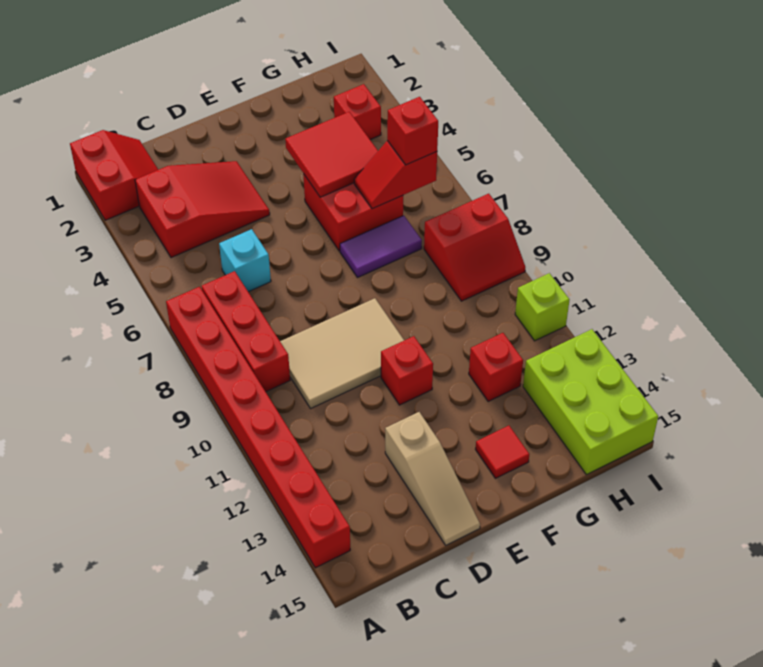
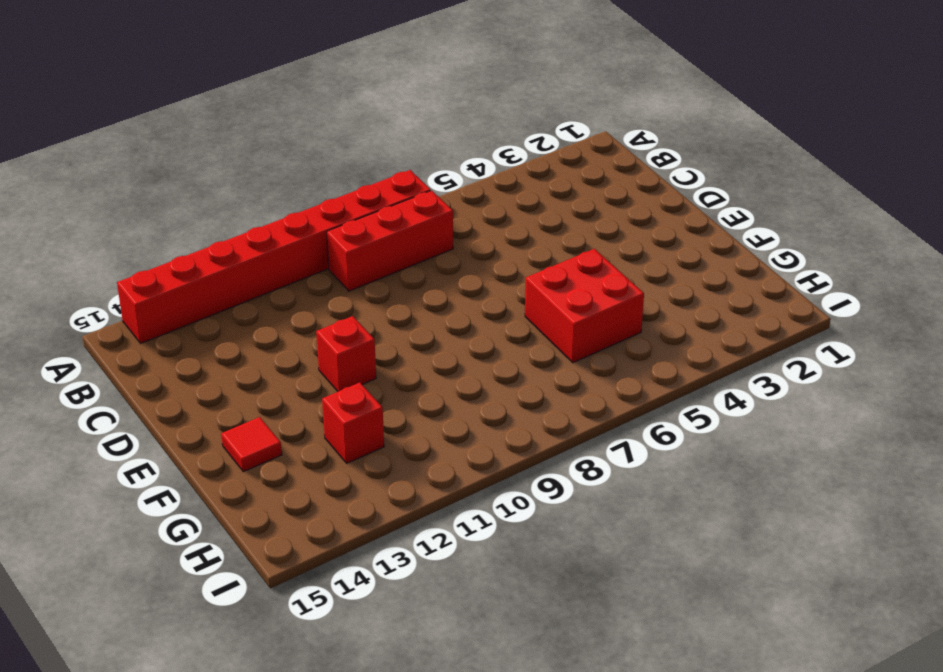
none -> red slope A1:B2 level 1 top A
none -> red slope B3:D4 level 1 top B
none -> cyan brick C6 level 1

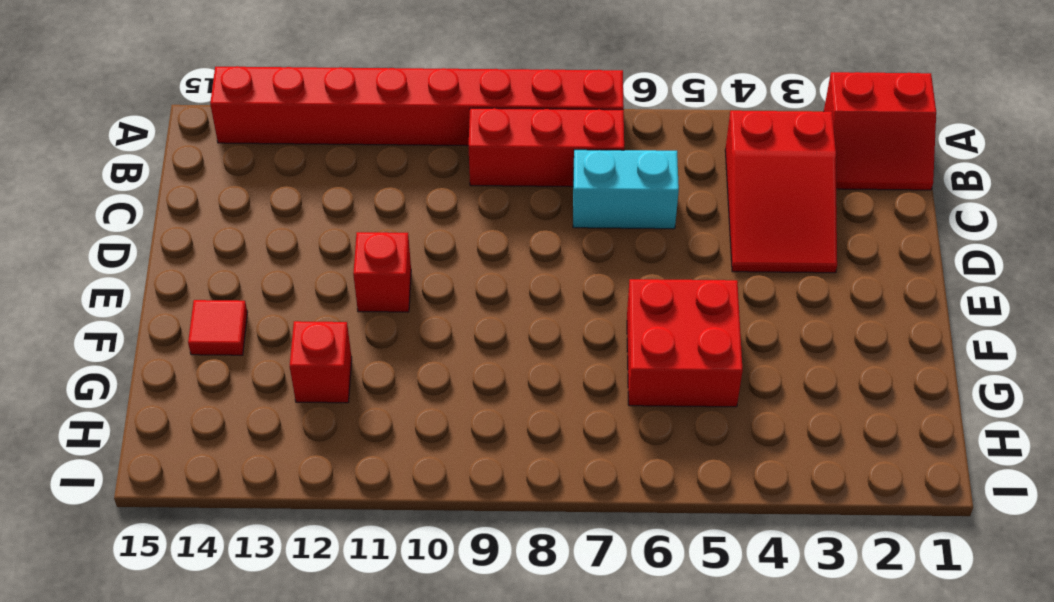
cyan brick C6:C7 level 1 -> cyan brick C6 level 1
none -> tan tile C9:E10 level 1
none -> tan slope D13:D15 level 1 top 13
none -> purple tile F7:G7 level 1

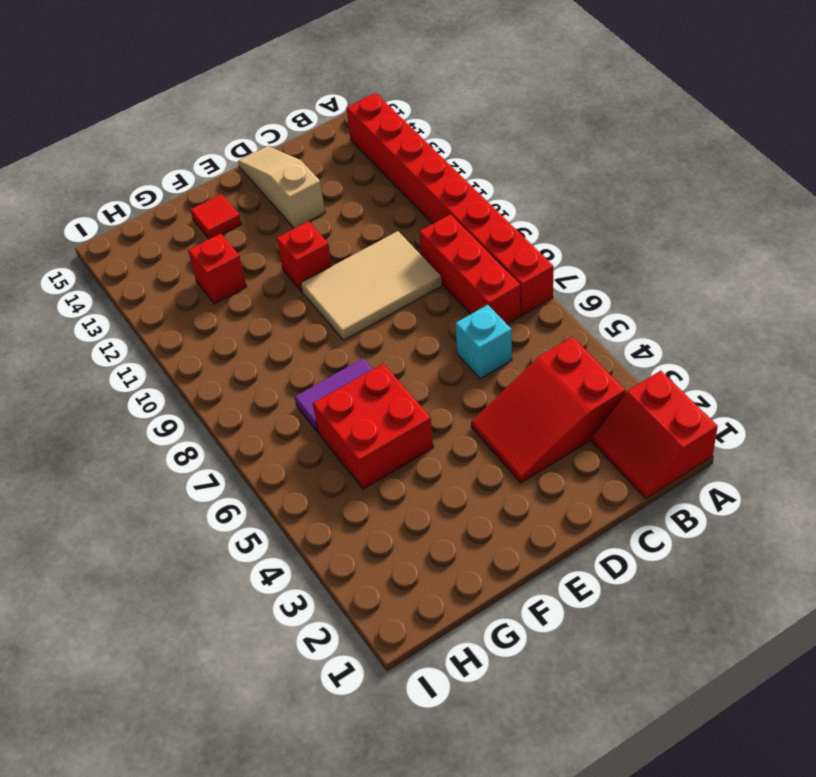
none -> red brick H3 level 1
none -> red slope H8:I9 level 1 top 8
none -> lime brick H13:I15 level 1

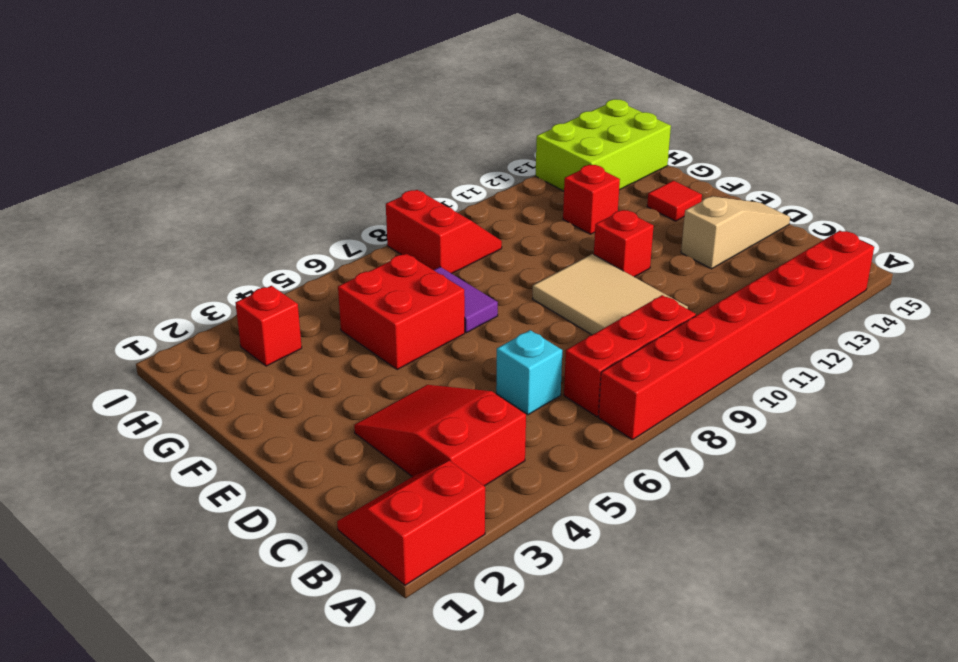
none -> lime brick I11 level 1
none -> red tile F4:G5 level 2
none -> red slope G6:H6 level 2 top H

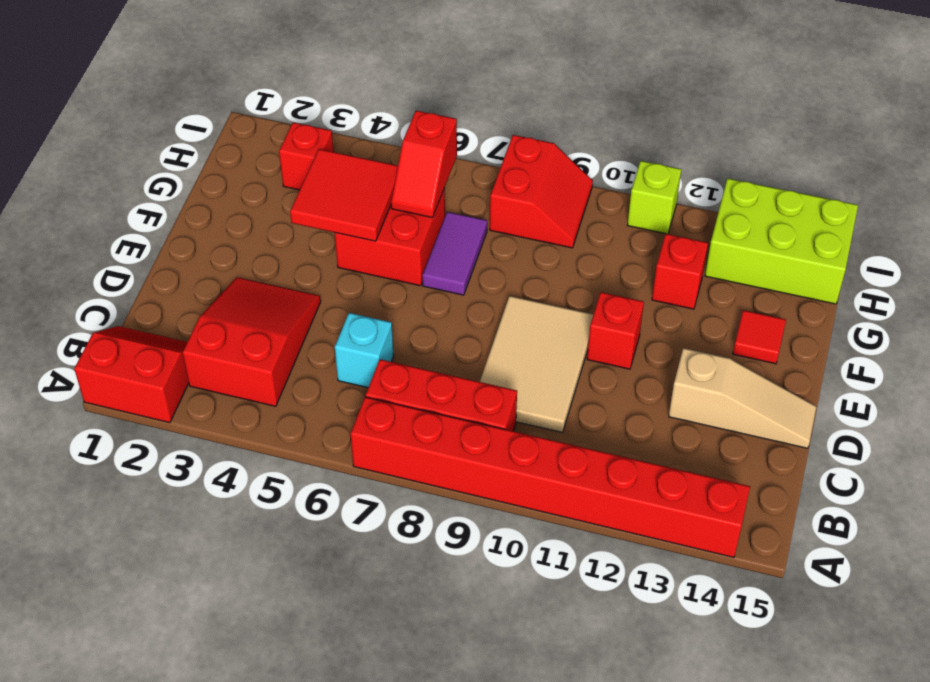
none -> red brick H6 level 3

